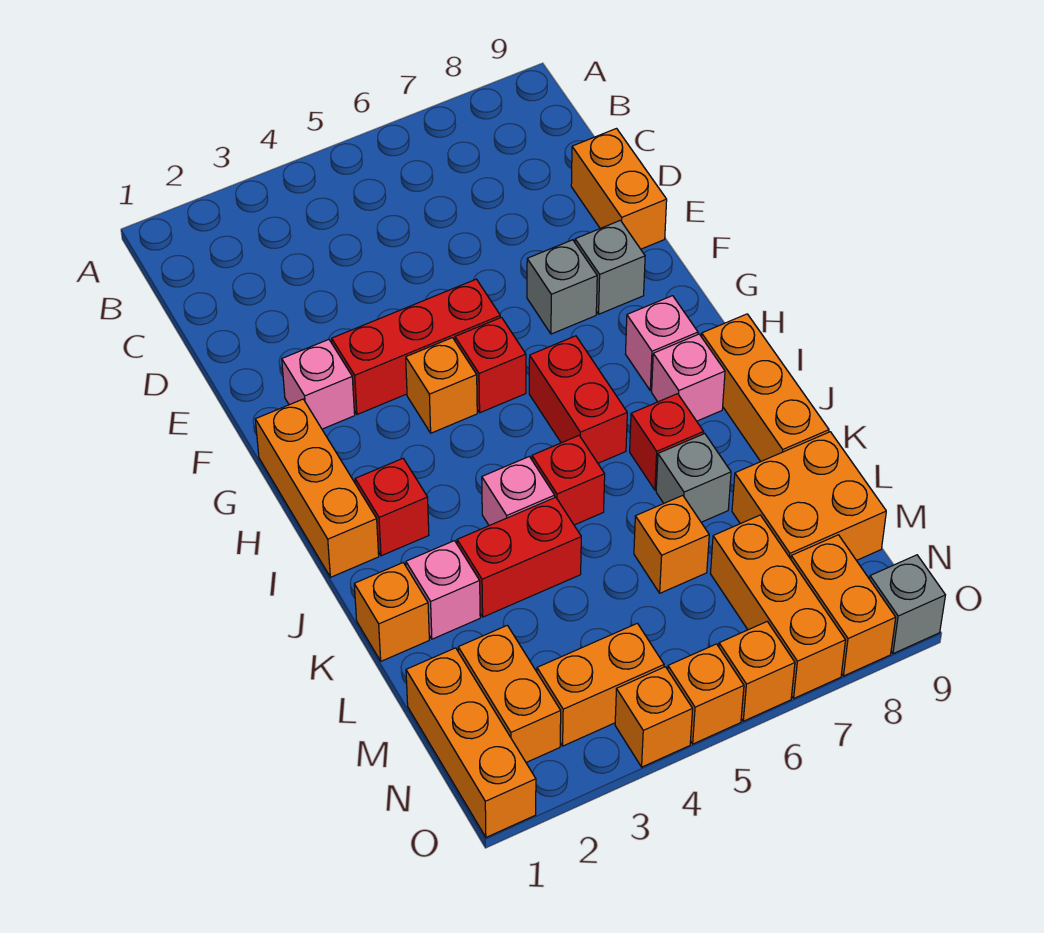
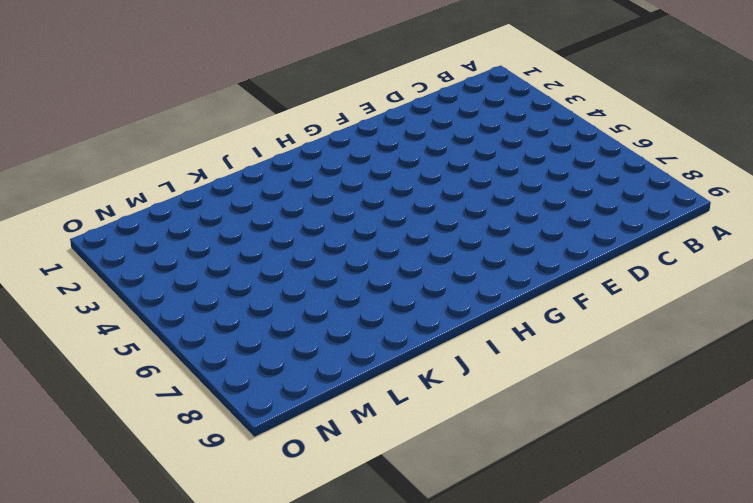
none -> orange brick D9:E9 level 1
none -> pink brick F2 level 1
none -> red brick F3:F5 level 1
none -> grey brick F7 level 1

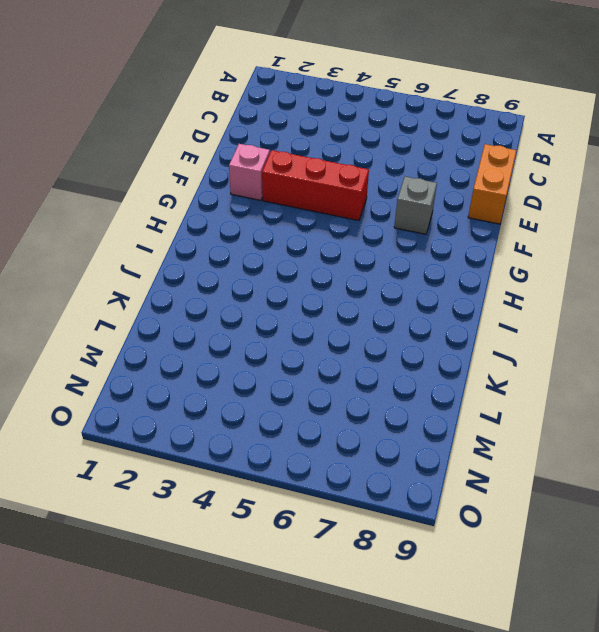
none -> grey brick F8 level 1
none -> orange brick G1:I1 level 1
none -> orange brick G4 level 1
none -> red brick G5 level 1

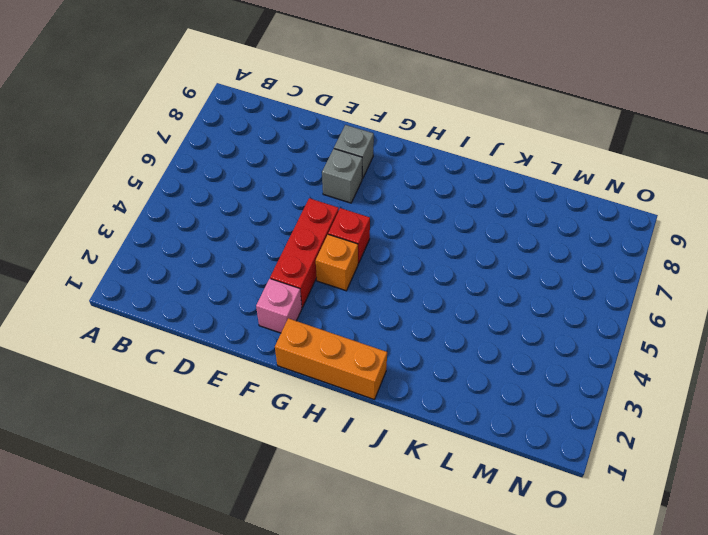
none -> orange brick D9:E9 level 1
none -> red brick H6:I6 level 1
none -> pink brick H8 level 1
none -> red brick I2 level 1

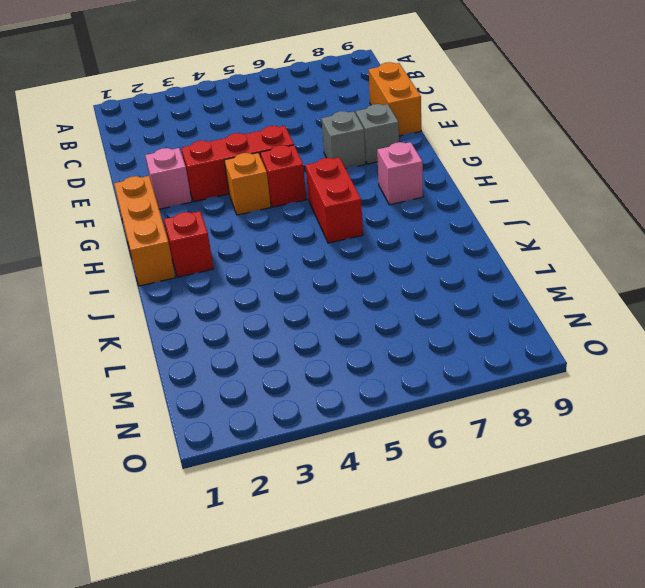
none -> pink brick I8 level 1
none -> orange brick I9:K9 level 1
none -> pink brick J4 level 1
none -> red brick J5 level 1

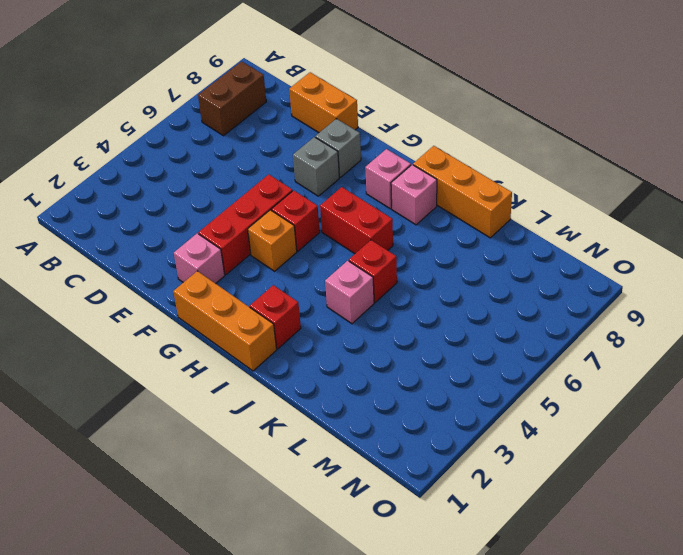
brown brick B7:B8 level 1 -> none
none -> red brick J7 level 1
none -> orange brick K1 level 1
none -> pink brick K2 level 1
none -> red brick K3:K4 level 1

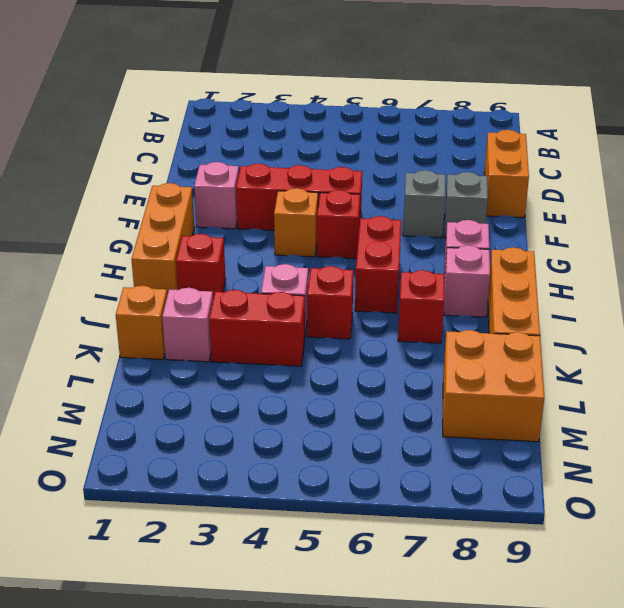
none -> grey brick K7 level 1
none -> orange brick L6 level 1
none -> orange brick M1:O1 level 1
none -> orange brick M2:N2 level 1

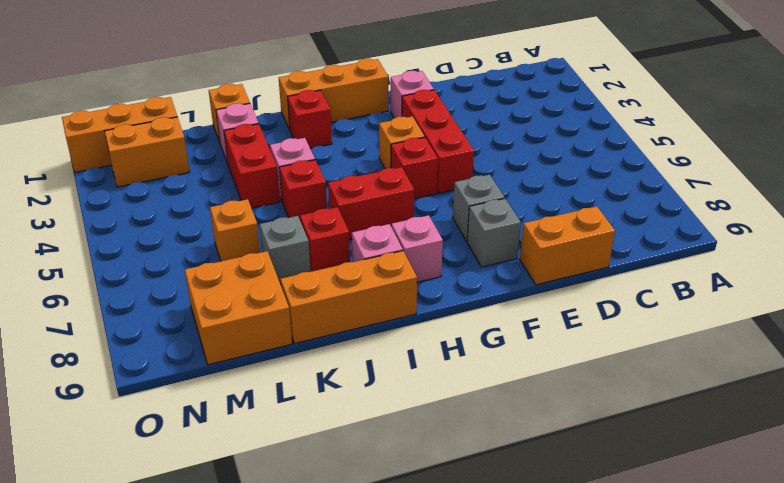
none -> orange brick M7:O7 level 1
none -> orange brick N3:N4 level 1
none -> orange brick N8:O8 level 1
none -> orange brick O4 level 1

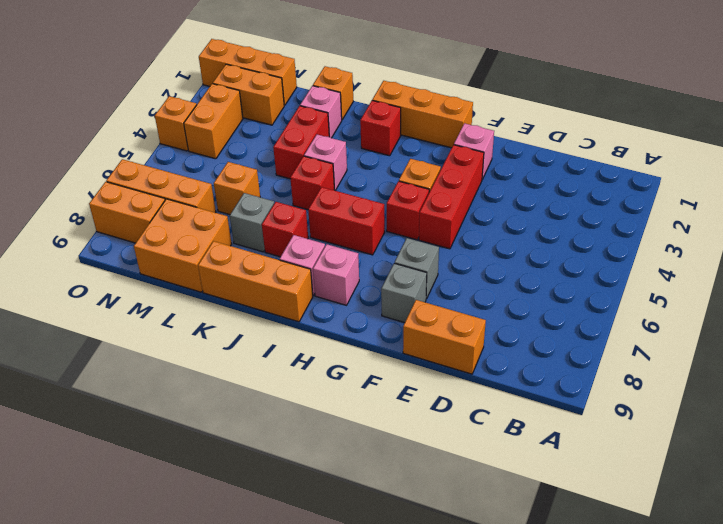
none -> orange brick O5 level 1
none -> orange brick O6 level 1
none -> grey brick O9 level 1

